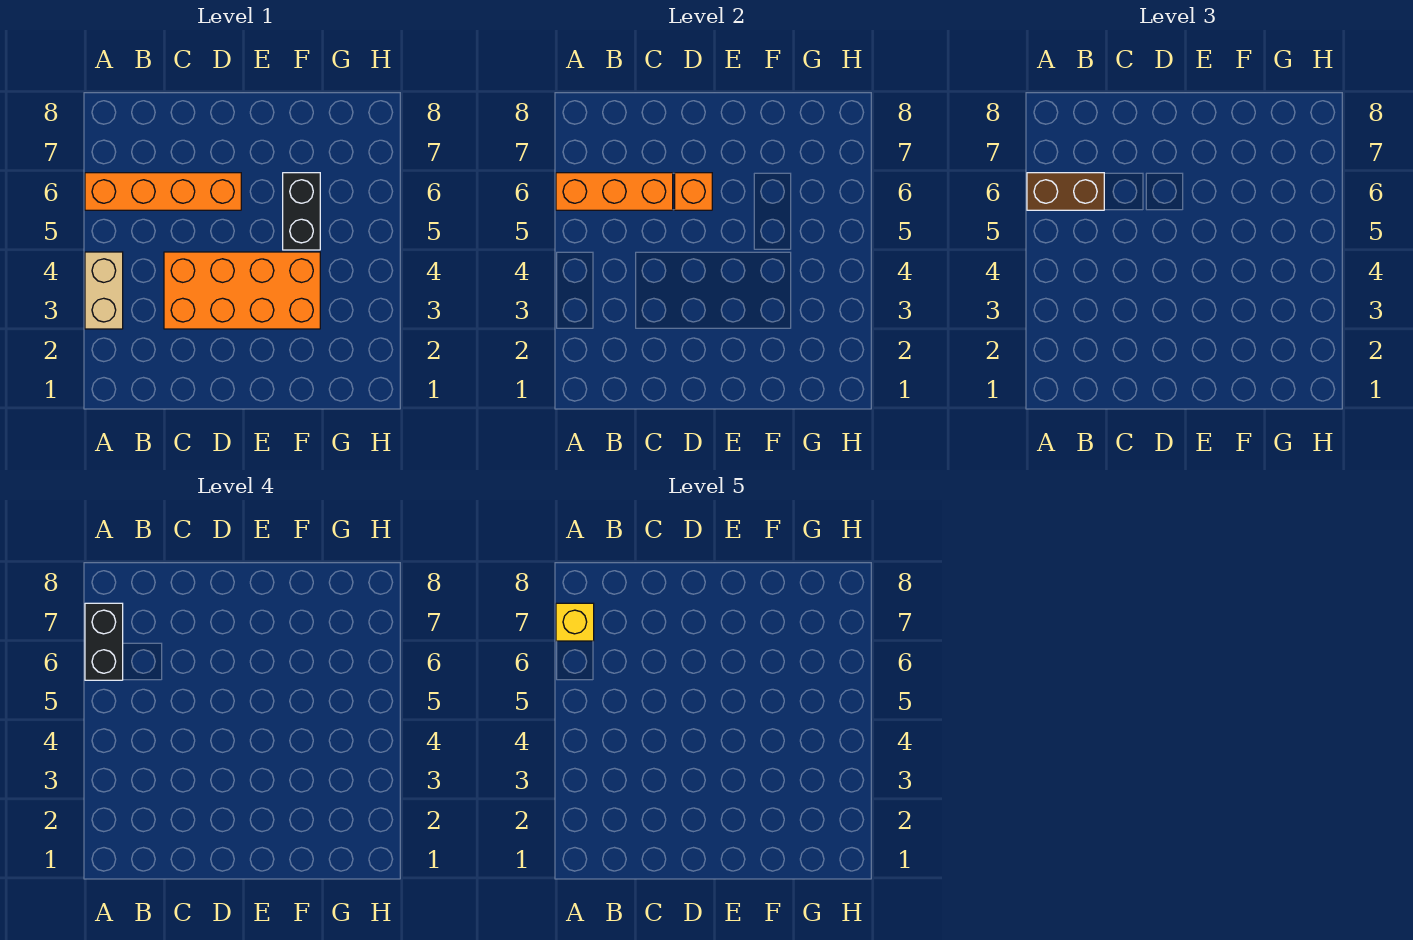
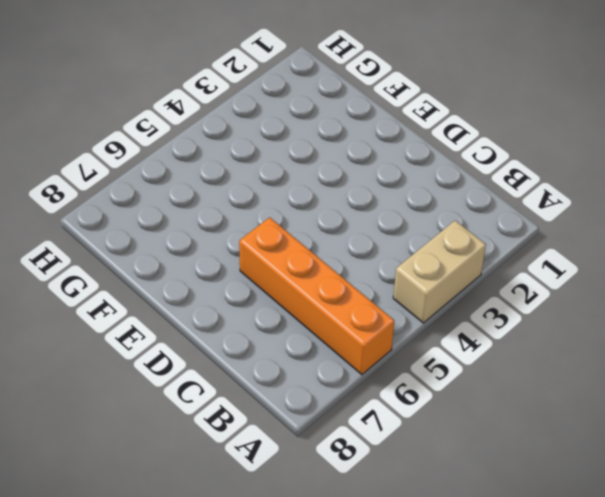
none -> orange brick C3:F4 level 1
none -> black brick F5:F6 level 1

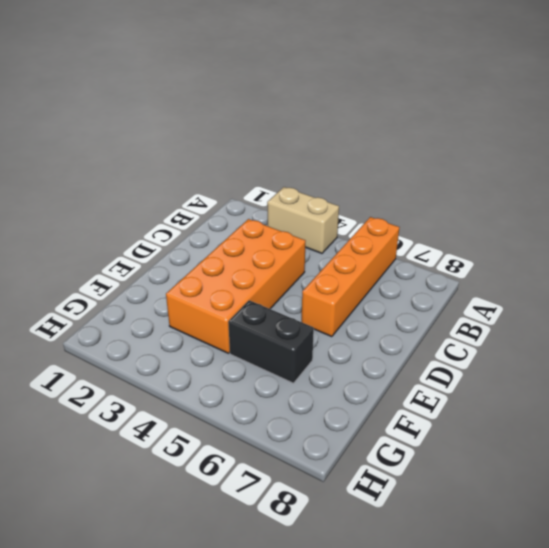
none -> orange brick A6:C6 level 2
none -> orange brick D6 level 2

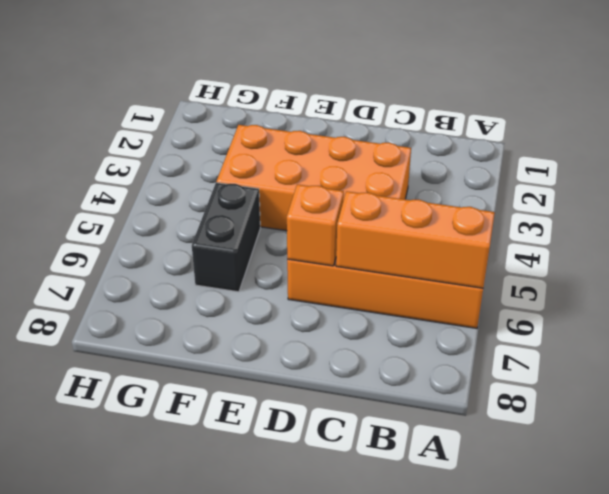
none -> tan brick A3:A4 level 1
none -> brown brick A6:B6 level 3

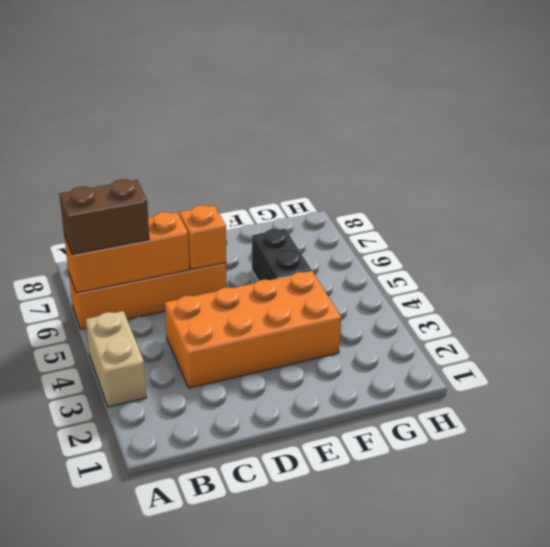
none -> black brick A6:A7 level 4
none -> yellow brick A7 level 5

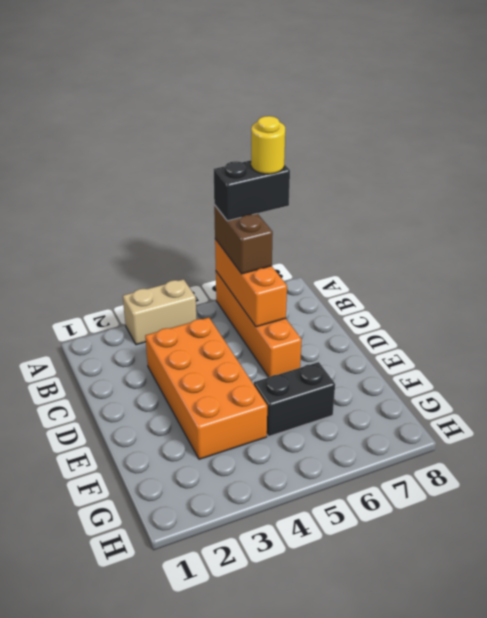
yellow round brick A7 level 5 -> yellow brick A7 level 5
none -> orange brick D6 level 2

